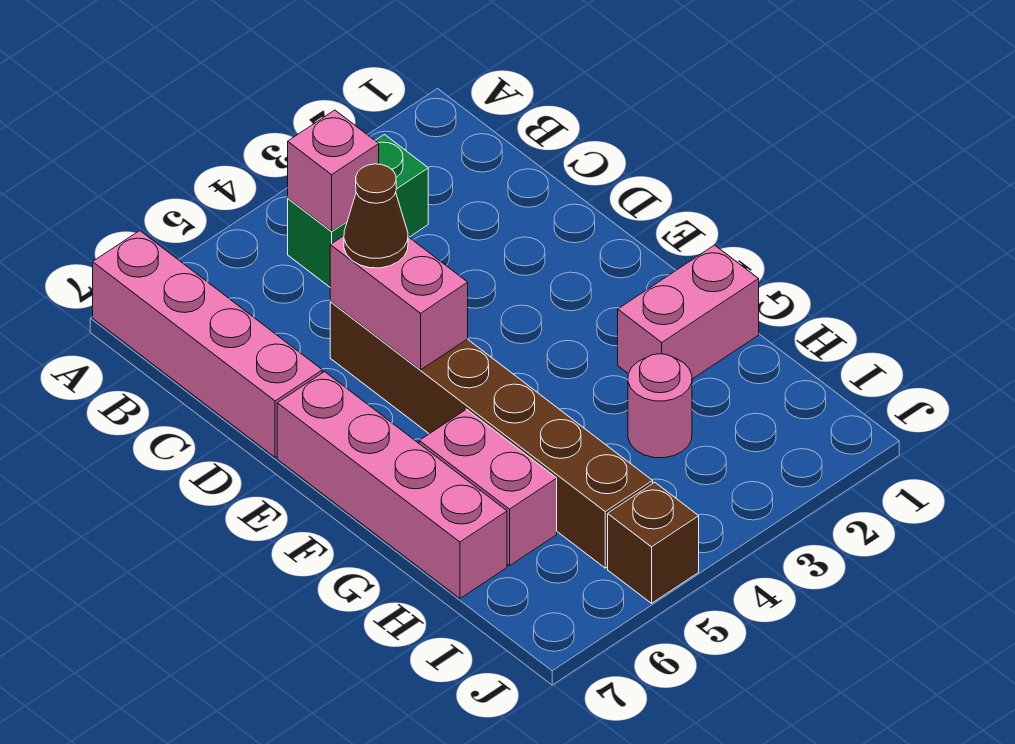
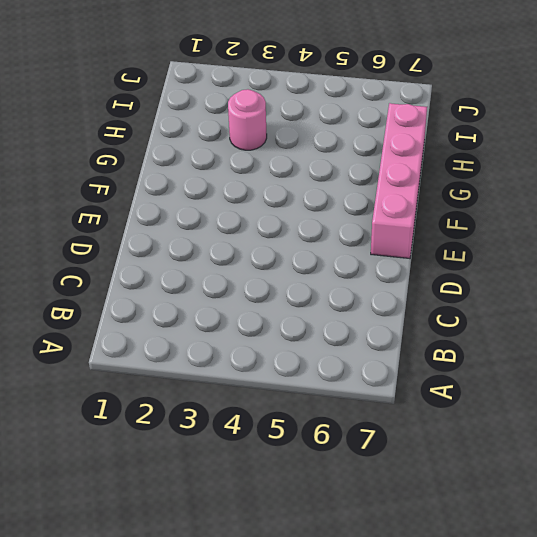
none -> pink brick A7:D7 level 1
none -> green brick B3:B4 level 1

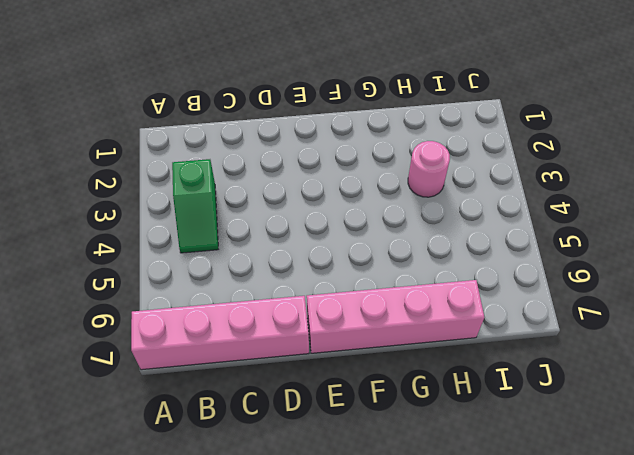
green slope B3:B4 level 1 top 3 -> green brick B3:B4 level 1
none -> brown brick D5:I5 level 1
none -> pink brick G1:G2 level 1

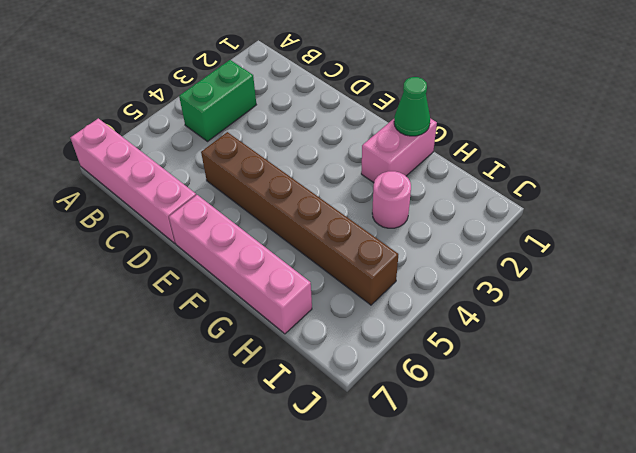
green cone G1 level 2 -> none
none -> pink brick G6:H6 level 1
none -> brown brick J5 level 1

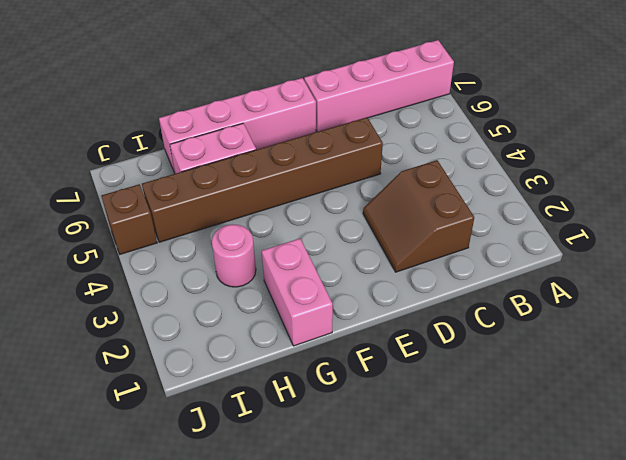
brown slope C2:D3 level 1 top C -> none
none -> green brick B3:B4 level 1
none -> pink brick B4 level 2

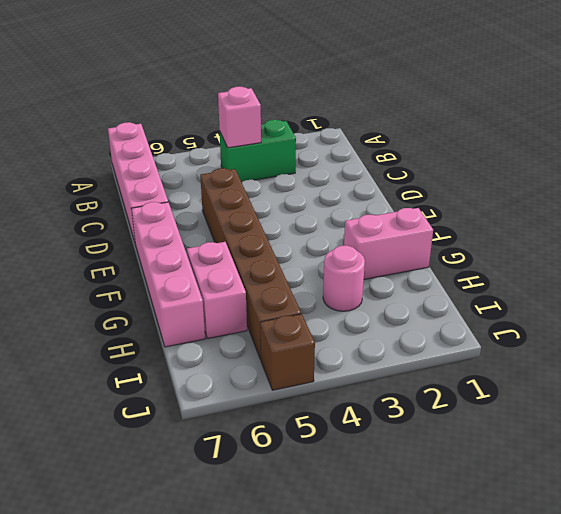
none -> pink brick D5:E5 level 2
none -> brown cone D5 level 3

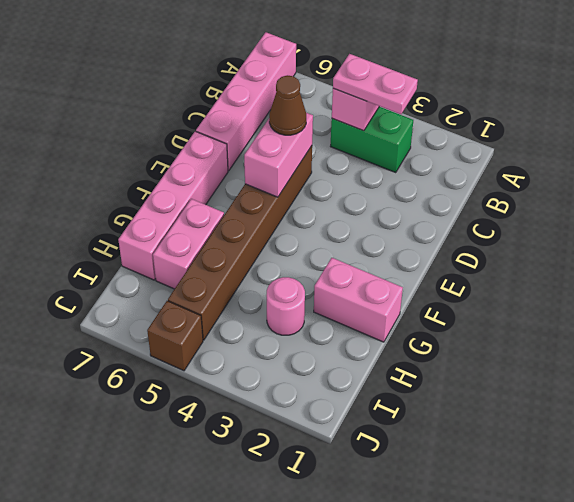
pink plate B3:B4 level 3 -> none

